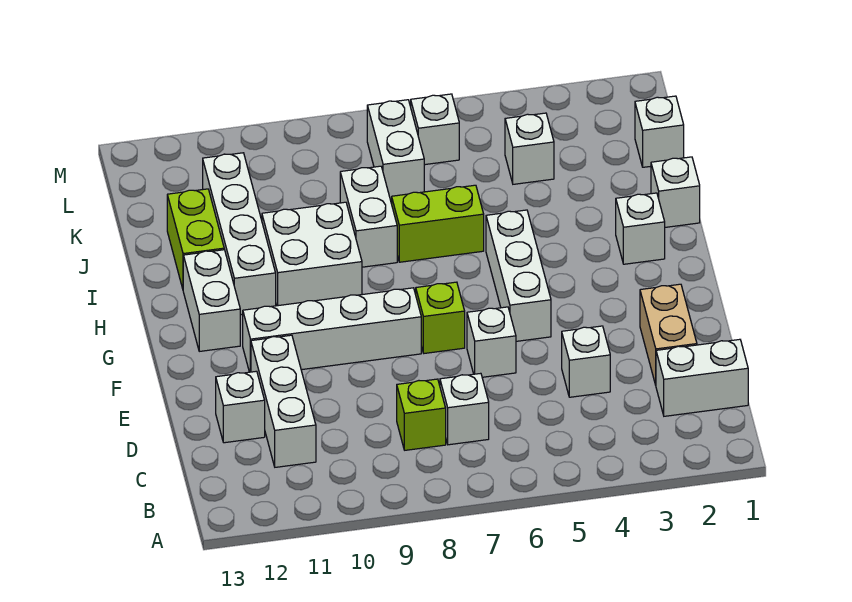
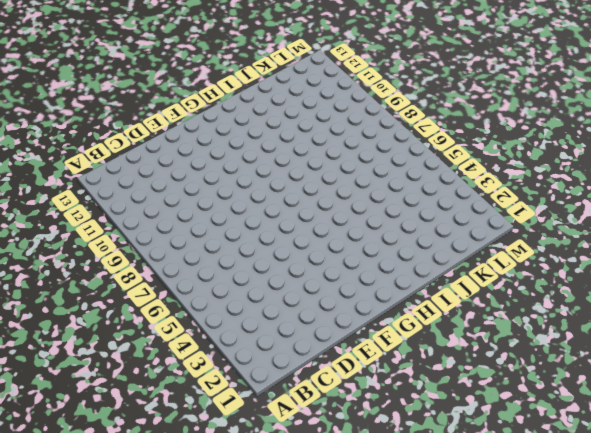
none -> white brick C1:C2 level 1
none -> white brick C7 level 1
none -> lime brick C8 level 1

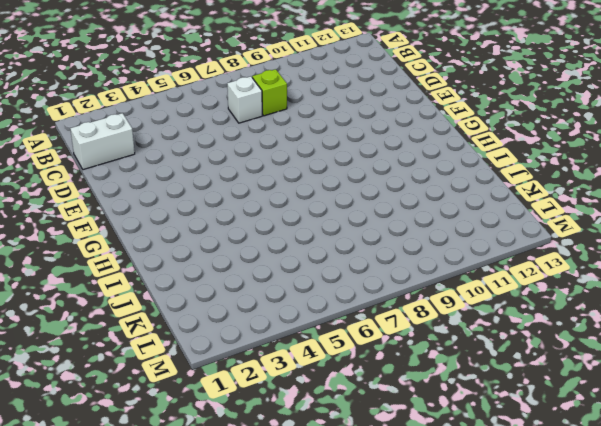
none -> white brick C11:E11 level 1
none -> tan brick D2:E2 level 1
none -> white brick D4 level 1

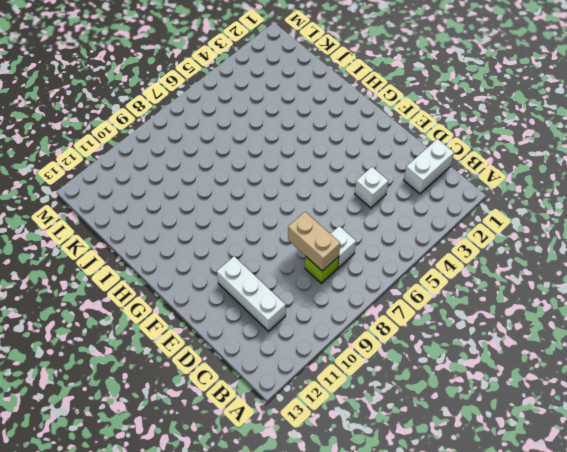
tan brick C8:D8 level 2 -> tan brick D2:E2 level 1
none -> white brick D12 level 1
none -> white brick E6 level 1
none -> white brick F5:H5 level 1

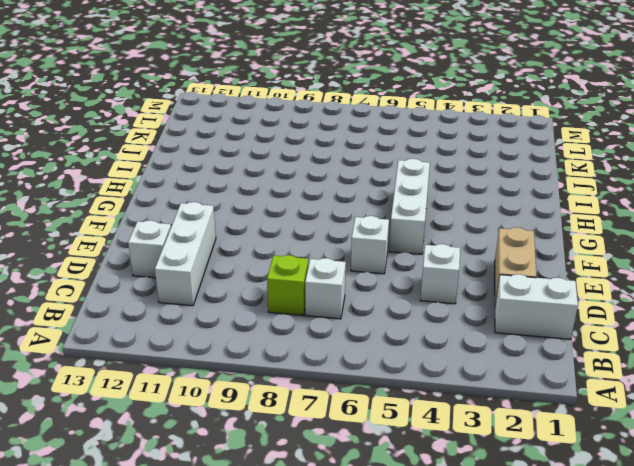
none -> lime brick F7 level 1
none -> white brick F8:F11 level 1
none -> white brick G12:H12 level 1

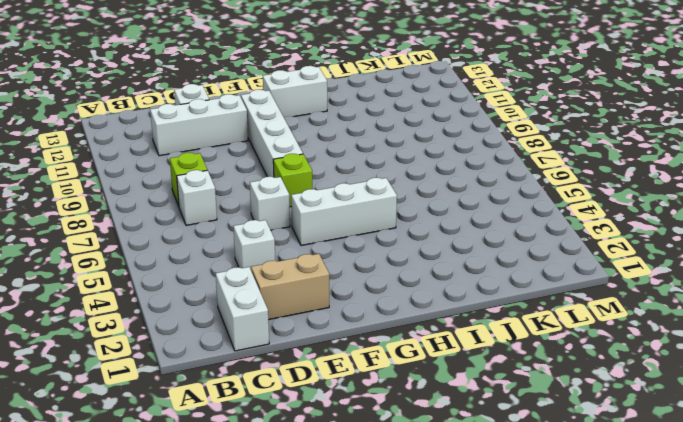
none -> white brick H2 level 1
none -> white brick H9:I10 level 1
none -> white brick H11:K11 level 1

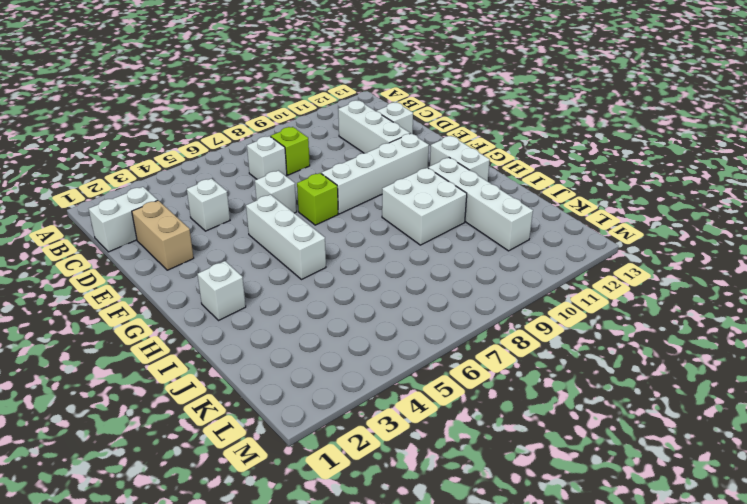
none -> white brick I1 level 1
none -> lime brick I6:I7 level 1
none -> white brick I8:J8 level 1

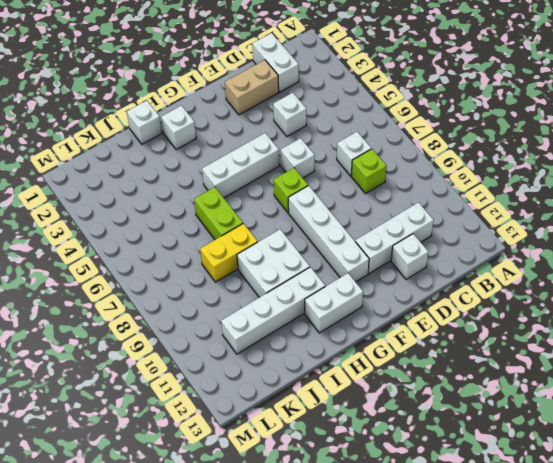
yellow brick I8:J8 level 1 -> white brick I8:J8 level 1
none -> lime brick I12:J12 level 1
none -> white brick K1 level 1
none -> white brick K4 level 1

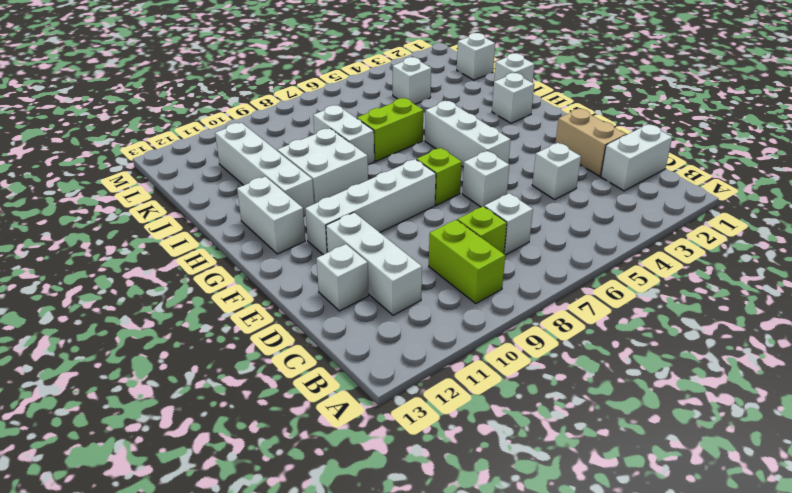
lime brick B9:C9 level 1 -> lime brick I12:J12 level 1
none -> white brick K7:L7 level 1
none -> white brick L6 level 1

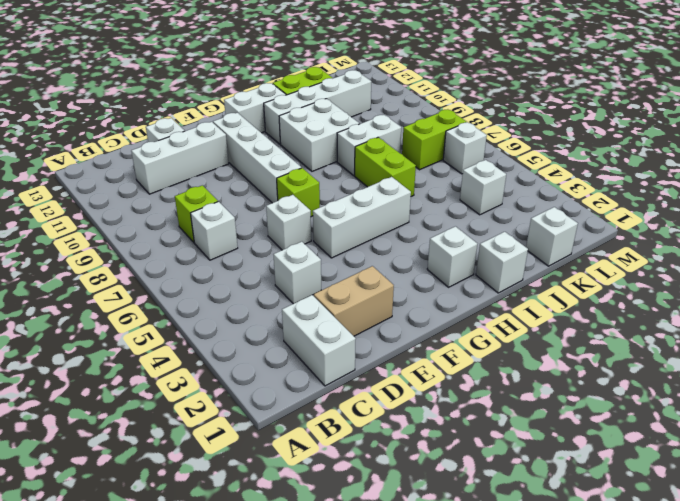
lime brick K7:L7 level 1 -> white brick K7:L7 level 1

